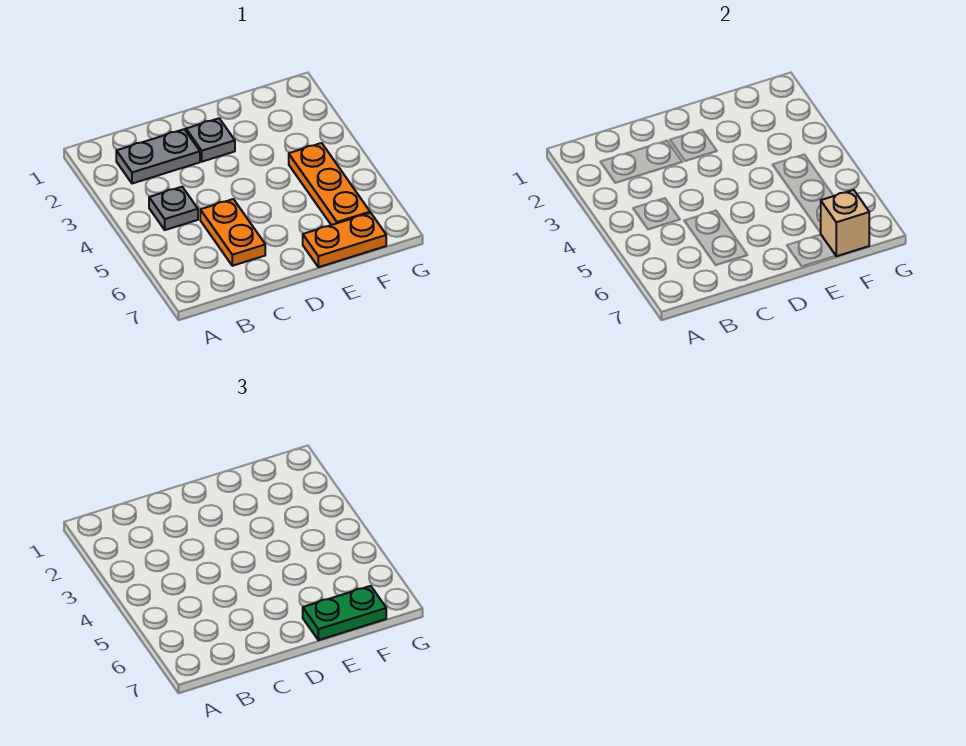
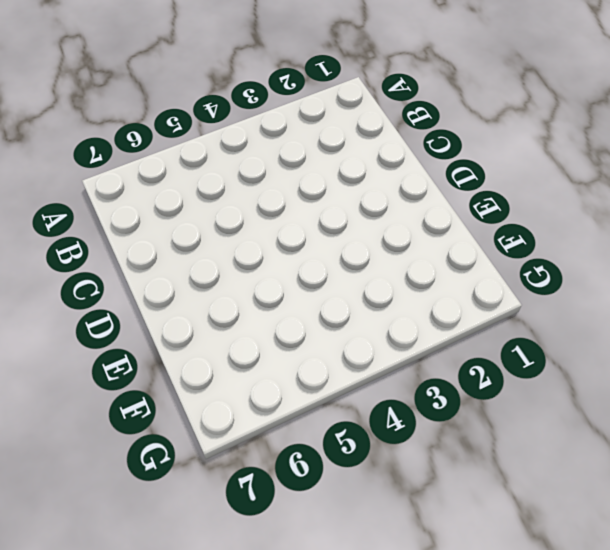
none -> grey plate B2:C2 level 1
none -> grey plate B4 level 1

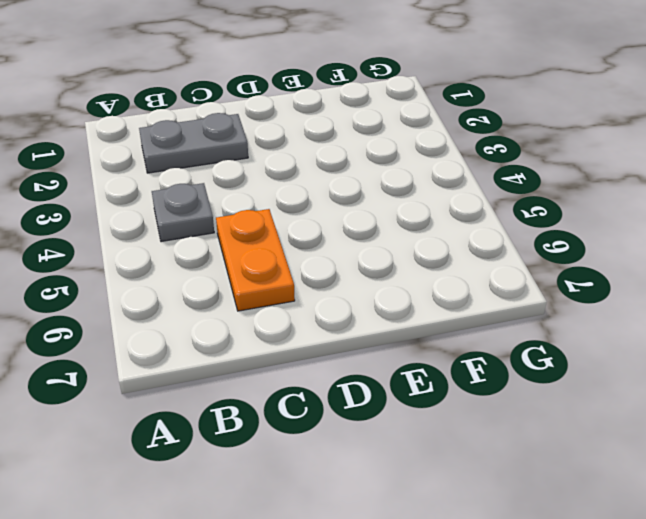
none -> grey plate D2 level 1
none -> orange plate E7:F7 level 1

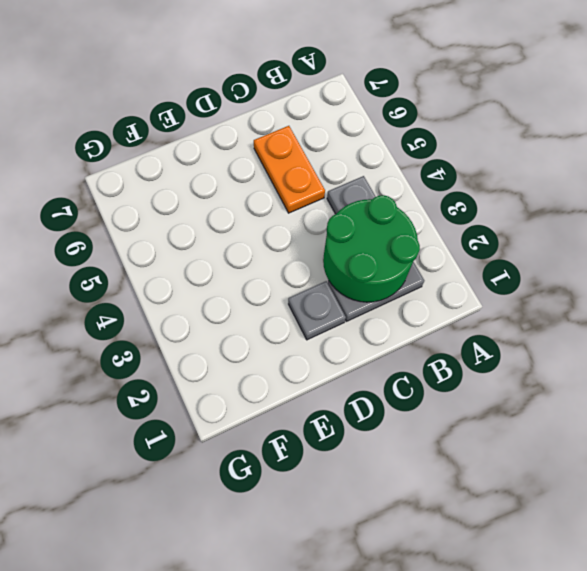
green round brick B2:C3 level 2 -> none
none -> orange plate E7:F7 level 1
none -> orange plate F4:F6 level 1

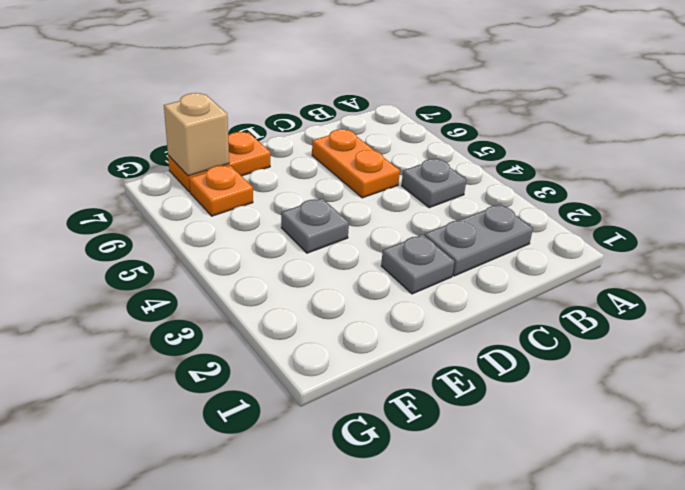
grey plate E4 level 1 -> none
orange plate F6 level 1 -> orange plate F4:F6 level 1
none -> green plate E7:F7 level 3

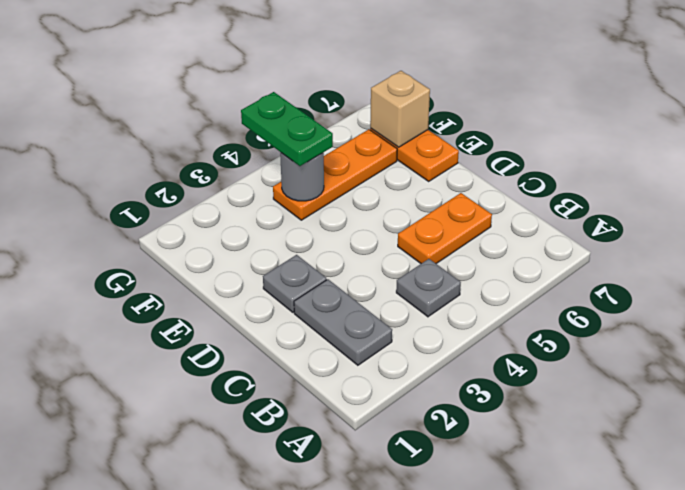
grey round brick F4 level 2 -> none
green plate F4:G4 level 3 -> green plate E7:F7 level 3

